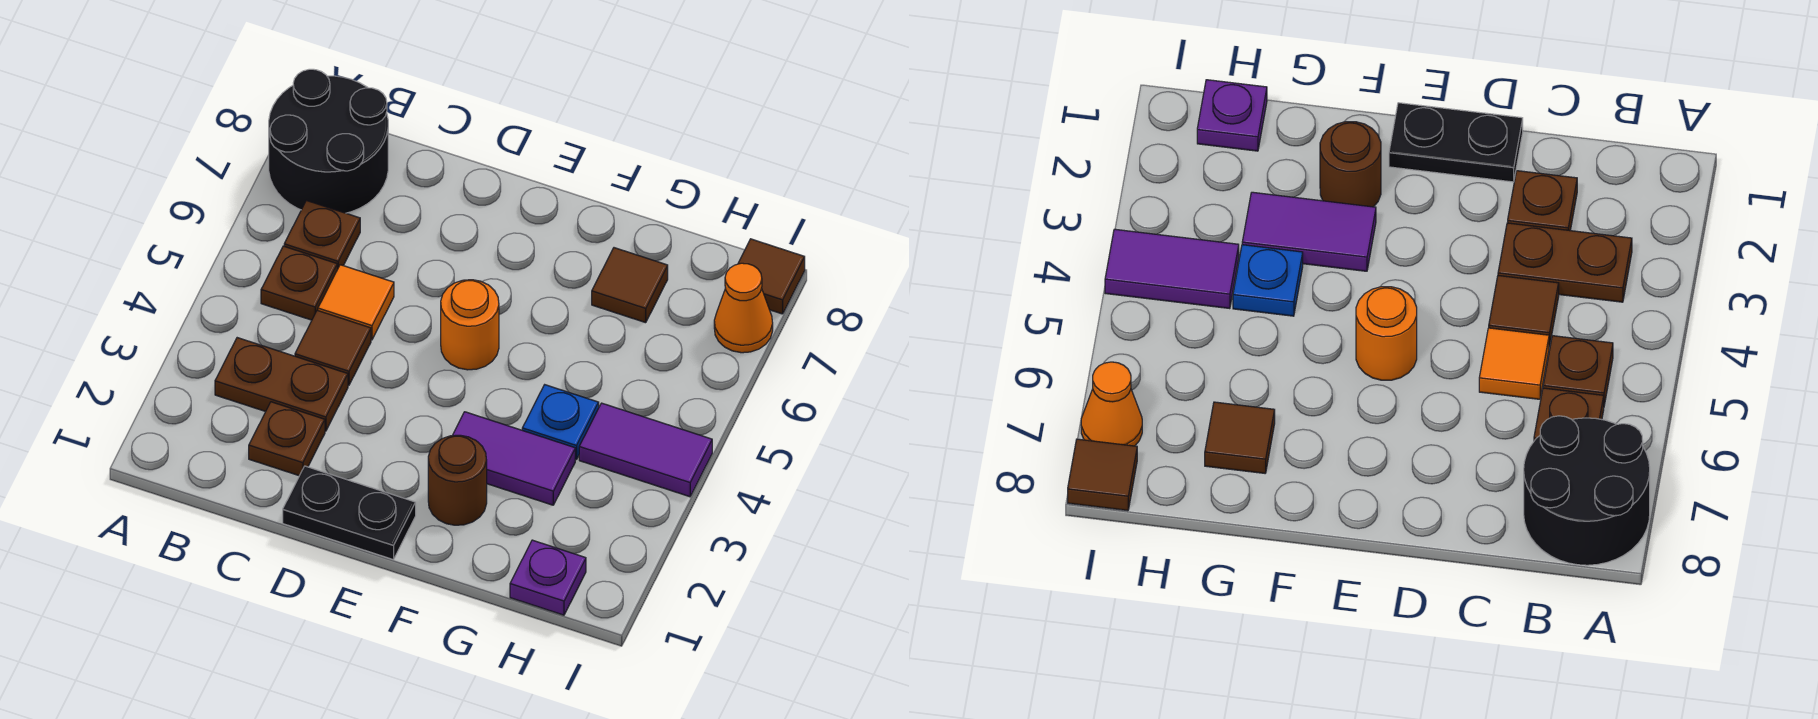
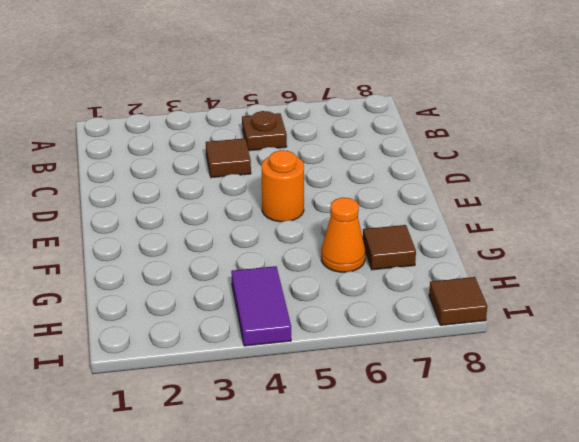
orange cone G6 level 1 -> orange cone I7 level 1
none -> black round brick A7:B8 level 1
none -> brown plate B3:C3 level 1
none -> brown plate B6 level 1

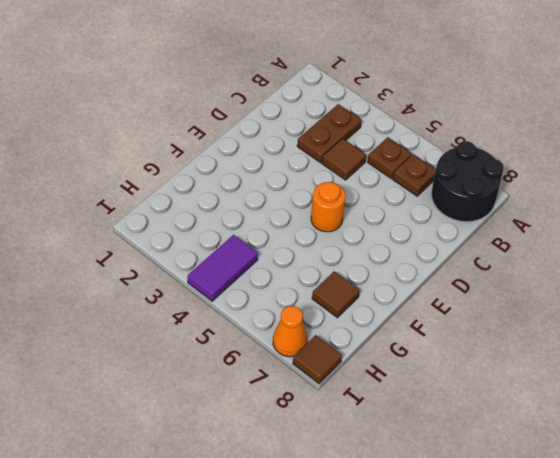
none -> brown plate C2 level 1
none -> orange tile C5 level 1
none -> black plate D1:E1 level 1

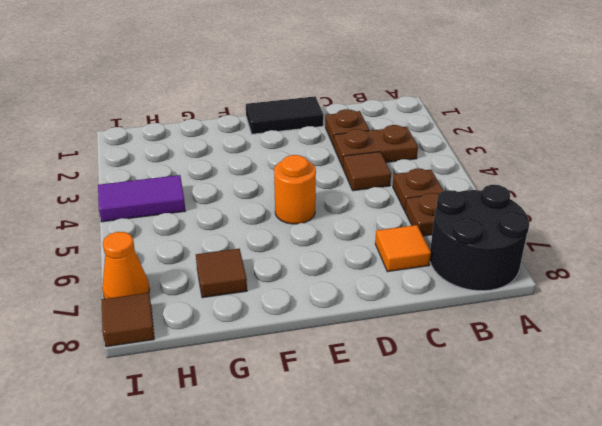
orange tile C7 level 1 -> orange tile C5 level 1
black tile D1:E1 level 1 -> black plate D1:E1 level 1
none -> brown round brick F2 level 1
none -> purple tile F3:G3 level 1
none -> blue plate G4 level 1

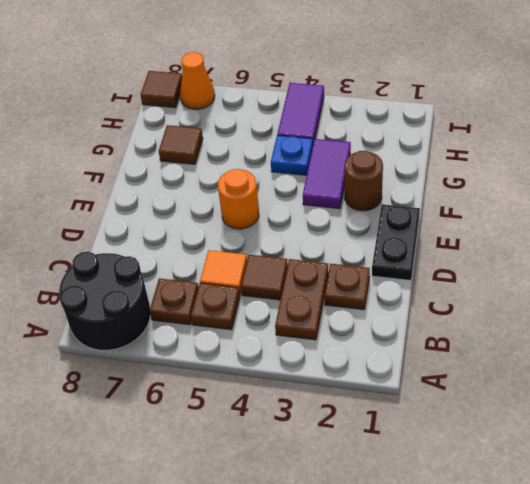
none -> purple plate H1 level 1

